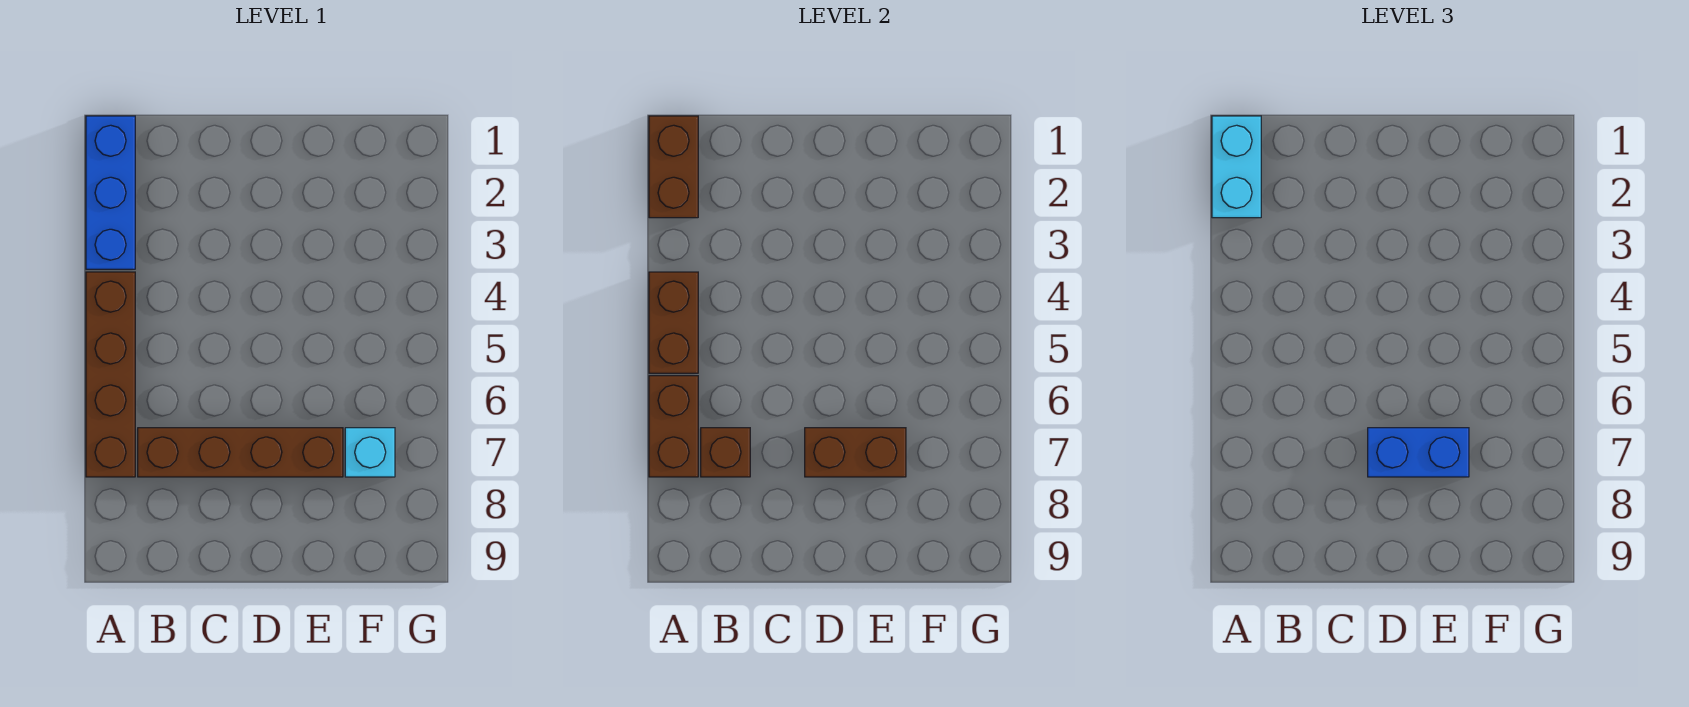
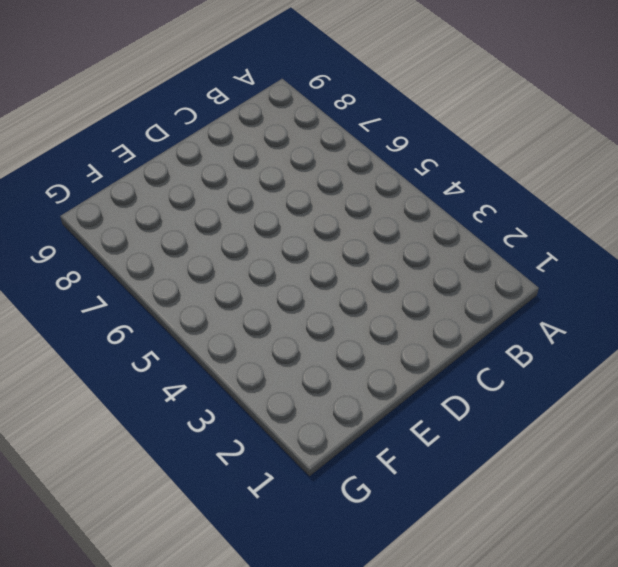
none -> blue brick A1:A3 level 1
none -> brown brick A4:A7 level 1

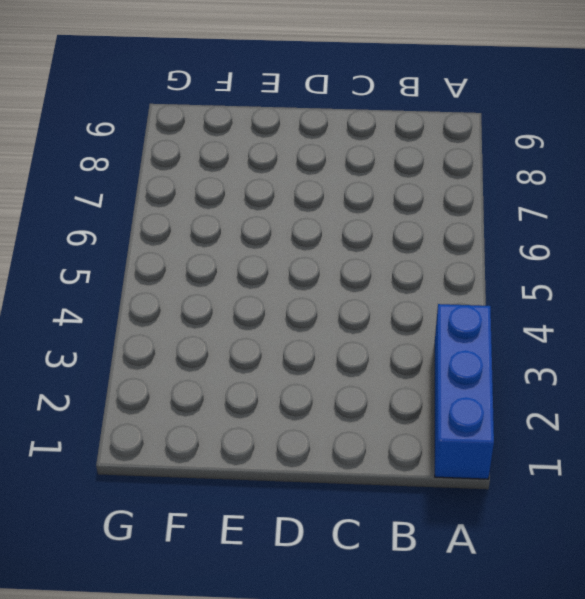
none -> brown brick A4:A7 level 1
none -> brown brick B7:E7 level 1

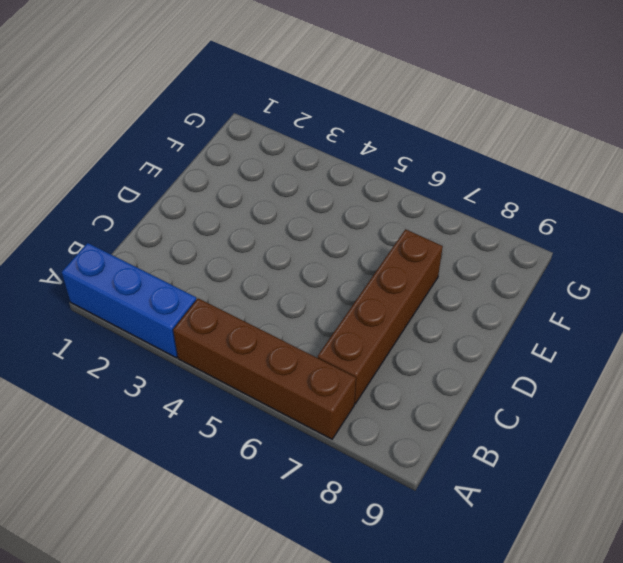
none -> cyan brick F7 level 1
none -> brown brick A1:A2 level 2

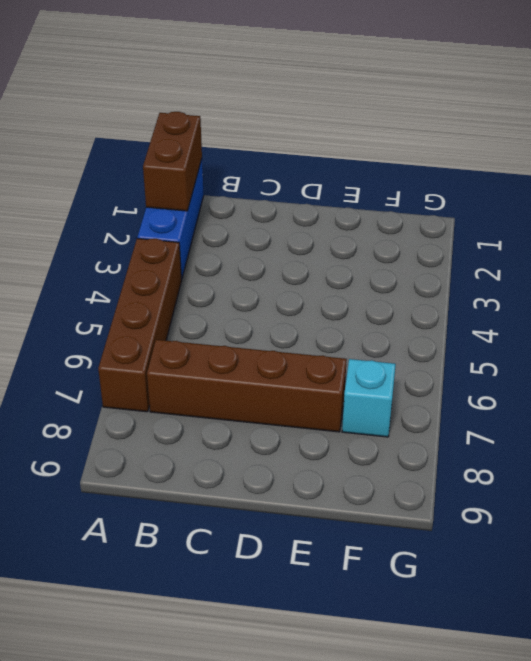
none -> brown brick A4:A5 level 2
none -> brown brick A6:A7 level 2

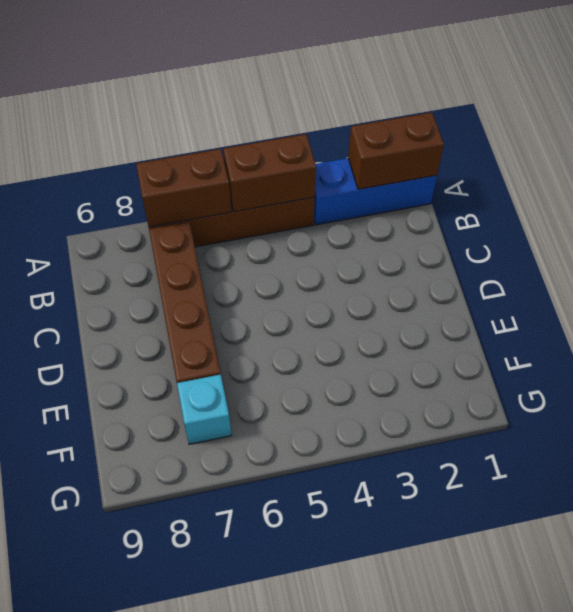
none -> brown brick B7 level 2
none -> brown brick D7:E7 level 2

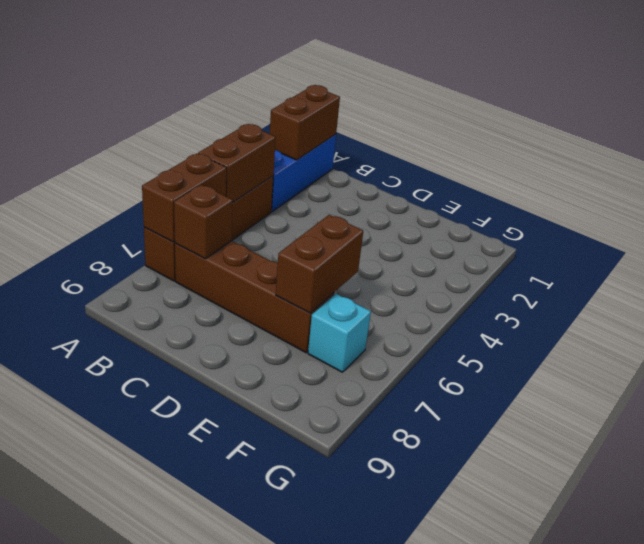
brown brick E6:E7 level 2 -> brown brick D7:E7 level 2
none -> cyan brick A1:A2 level 3
none -> blue brick D7:E7 level 3

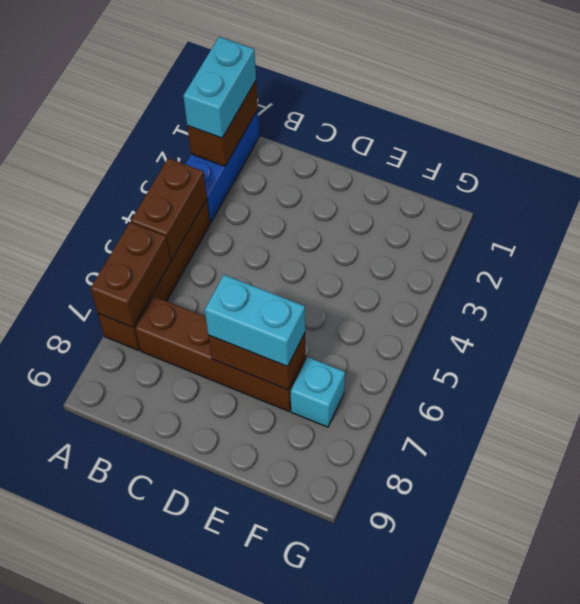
cyan brick D7:E7 level 3 -> blue brick D7:E7 level 3
none -> brown brick B7 level 2

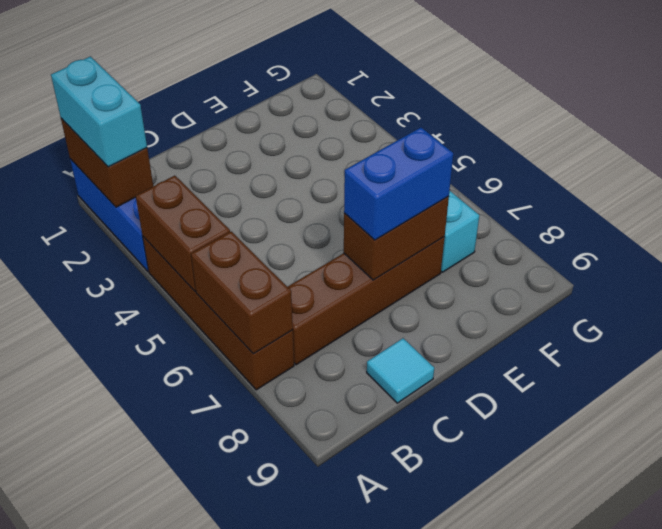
cyan tile C9 level 1 -> none
none -> brown brick B7 level 2

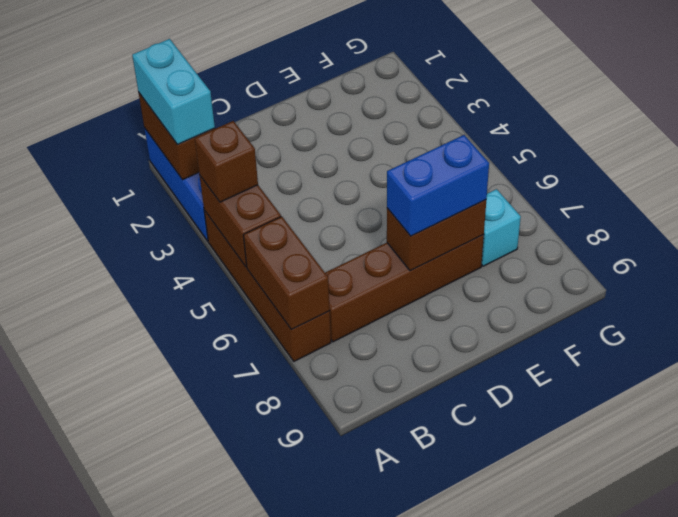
brown brick A4 level 3 -> brown brick B7 level 2

